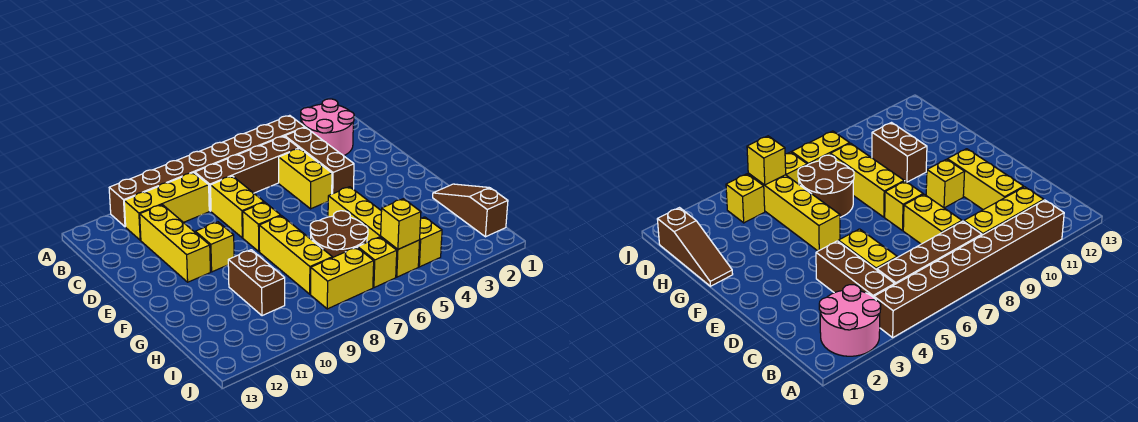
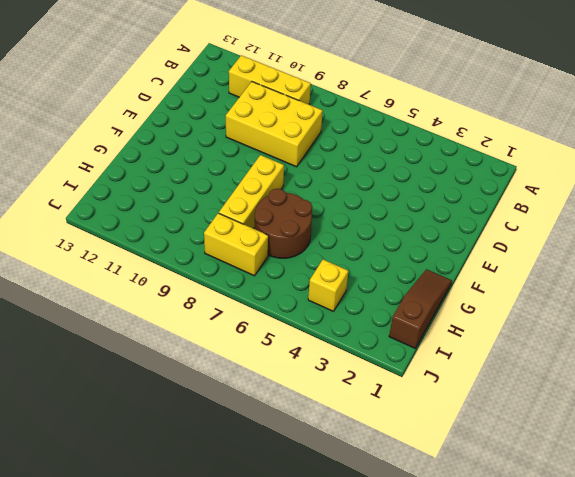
yellow brick C8:D10 level 1 -> yellow brick C8:D8 level 1
none -> pink round brick A2:B3 level 1
none -> brown brick A4:A11 level 1
none -> brown brick B4:D4 level 1

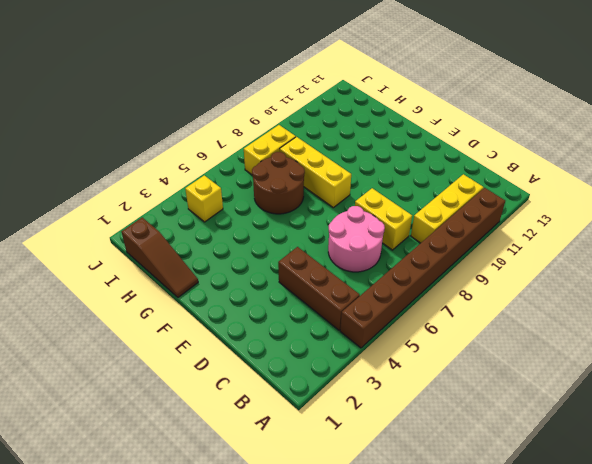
pink round brick C6:D7 level 1 -> pink round brick A2:B3 level 1
none -> brown brick B5:B8 level 1
none -> yellow brick C5:D5 level 1
none -> yellow brick C11:E11 level 1

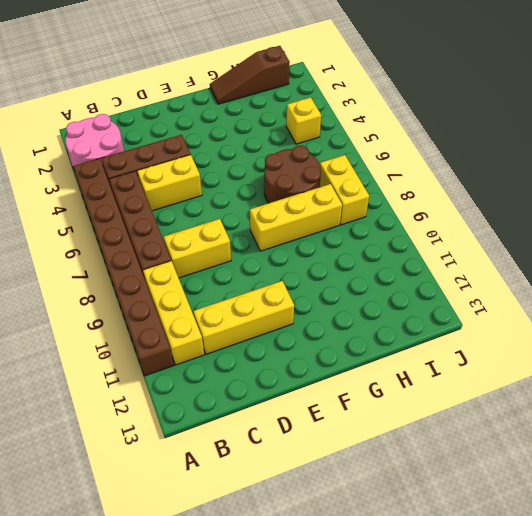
none -> yellow brick E8 level 1
none -> yellow brick E10 level 1
none -> yellow brick F5:I5 level 1

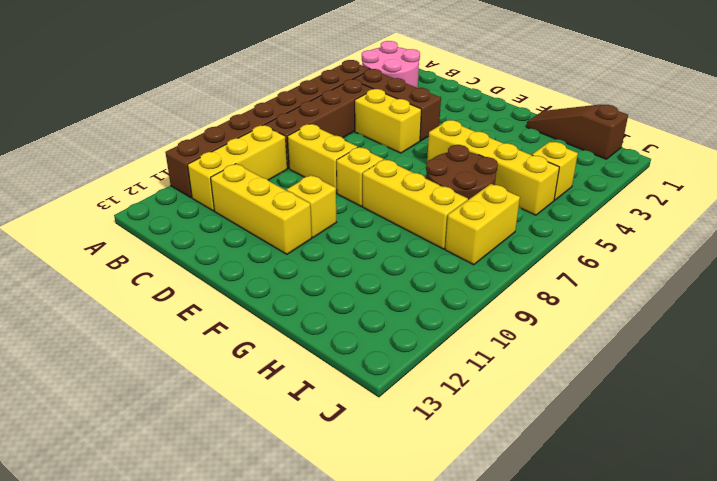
none -> brown brick G10:H10 level 1
none -> yellow brick I6 level 1
none -> yellow brick I5 level 2

